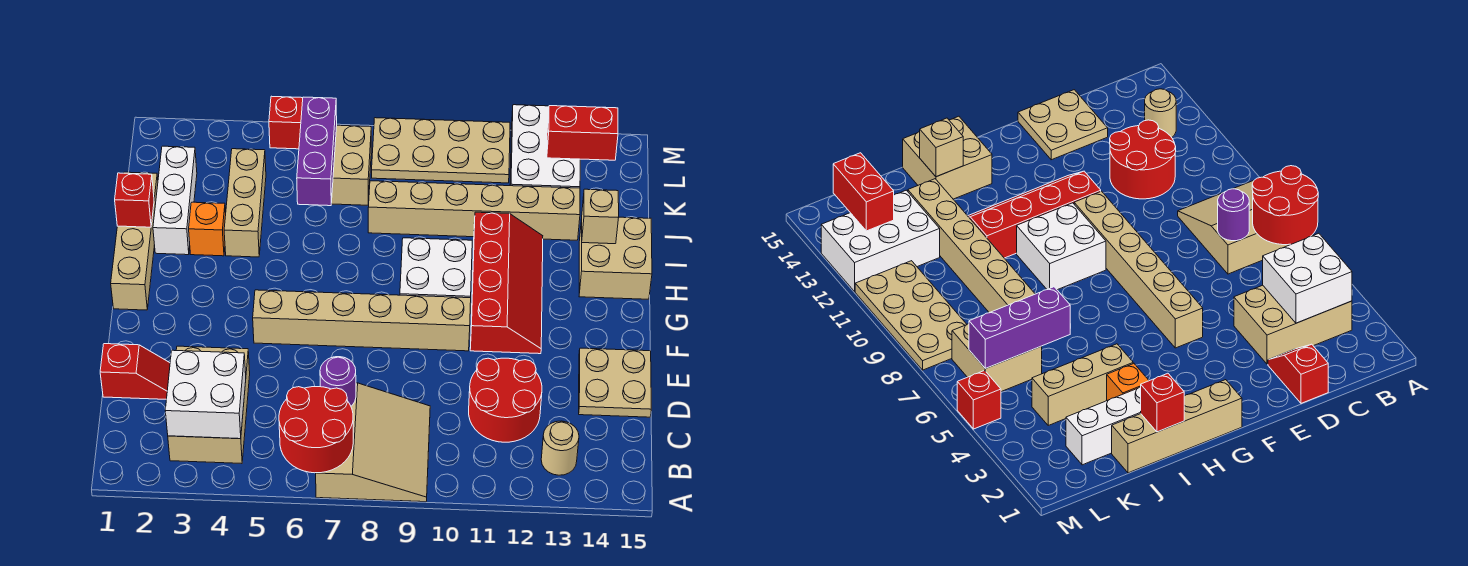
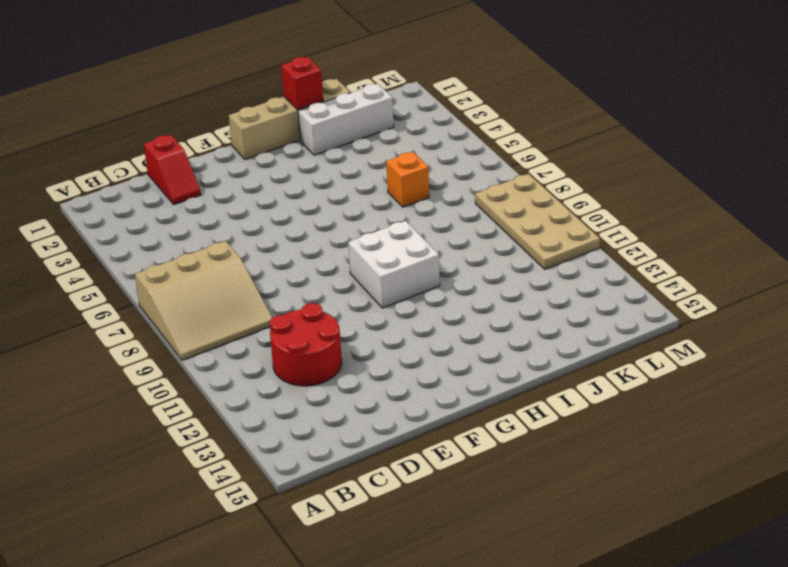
orange brick J6 level 1 -> orange brick I3 level 1
none -> tan brick B3:D4 level 1
none -> tan round brick B13 level 1
none -> tan plate D14:E15 level 1

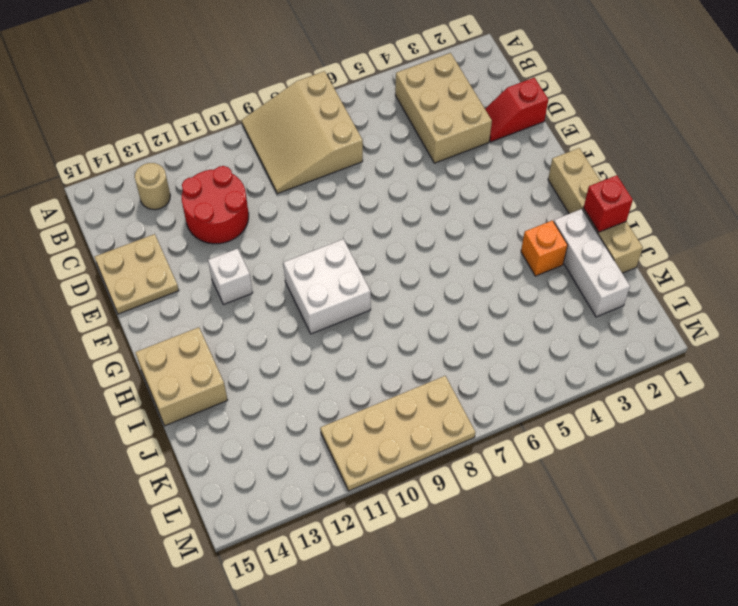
white brick F12 level 1 -> red slope F11:I12 level 1 top 11
none -> tan brick F5:F10 level 1
none -> tan brick I4:K4 level 1
none -> tan brick J8:J13 level 1

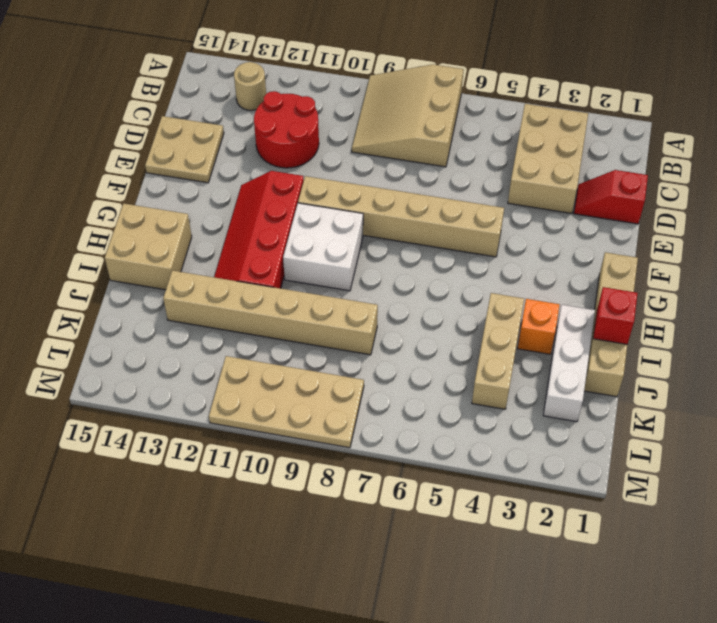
none -> tan brick K6:L7 level 1
none -> white brick K12:M13 level 1
none -> red brick M5 level 1

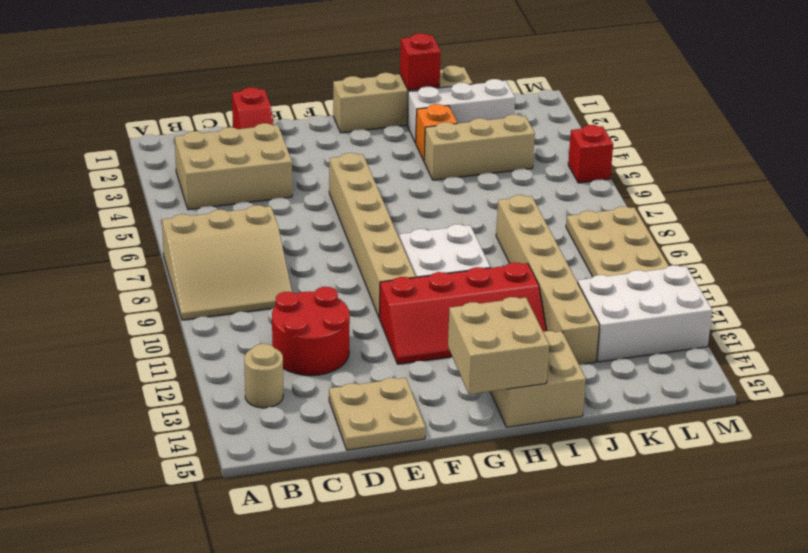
tan brick G14:H15 level 2 -> tan brick K6:L7 level 1
none -> red round brick A6:B7 level 2
none -> white brick B3:C4 level 2
none -> purple round brick C7 level 2

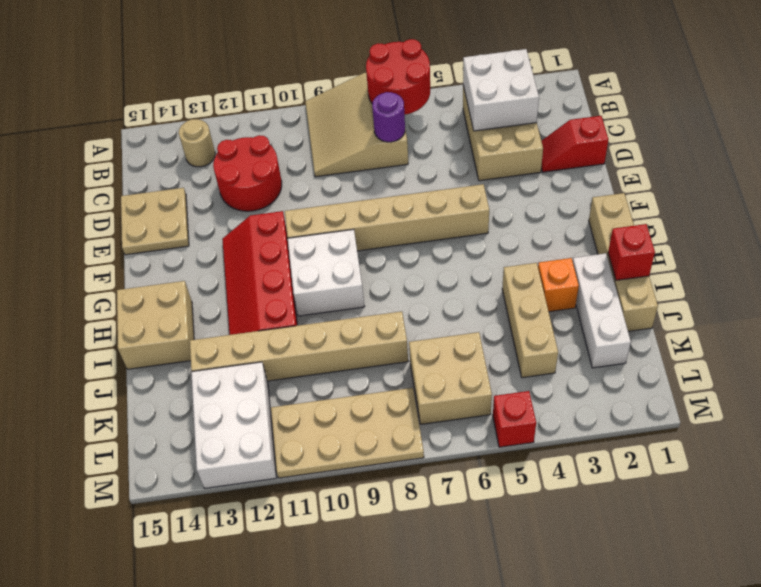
none -> tan brick I14 level 2
none -> purple brick J6:L6 level 2
none -> red brick L13:L14 level 2

